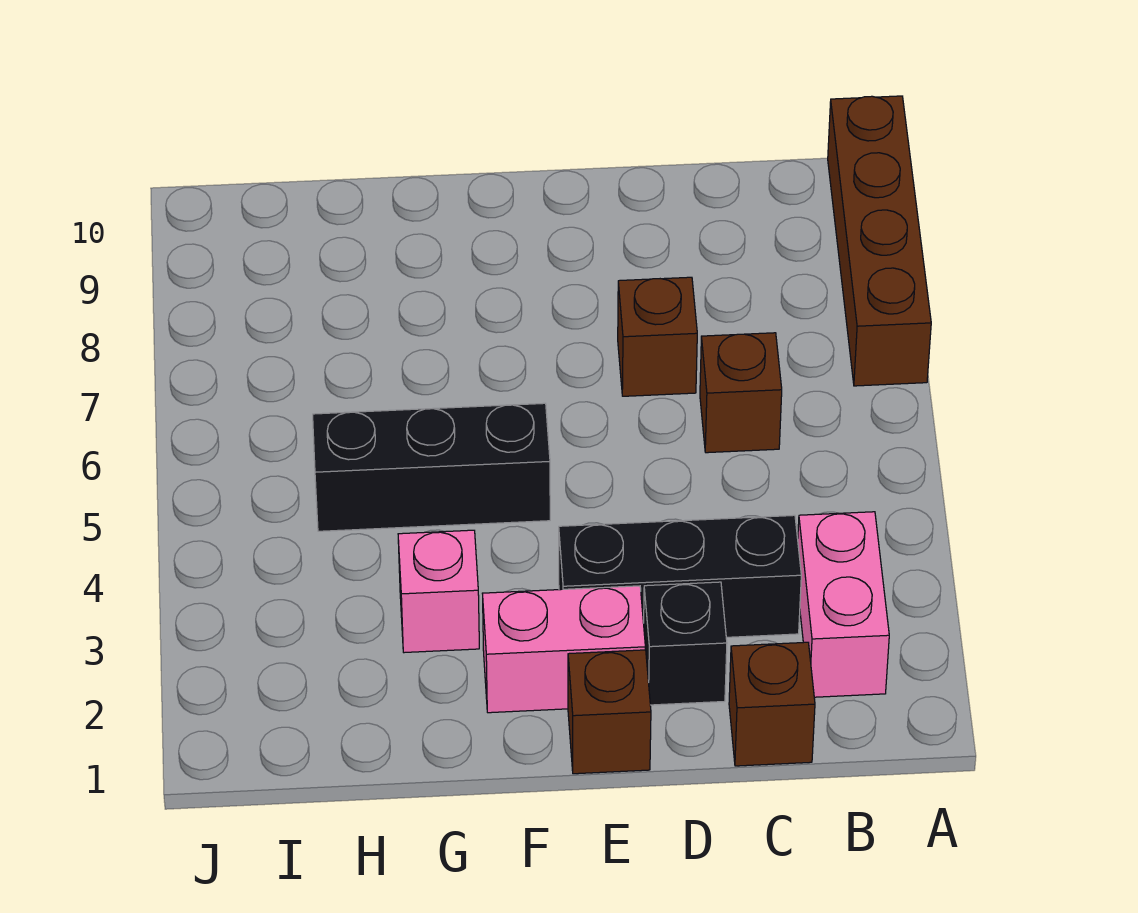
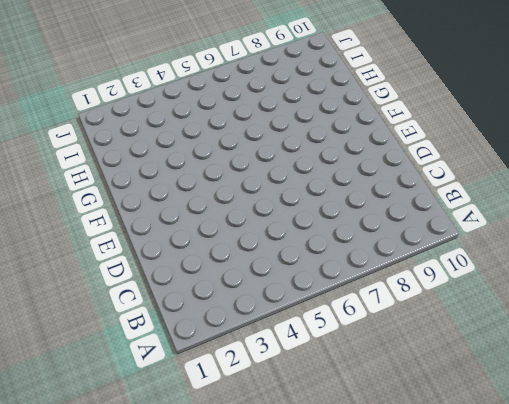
none -> brown brick A7:A10 level 1
none -> pink brick B2:B3 level 1

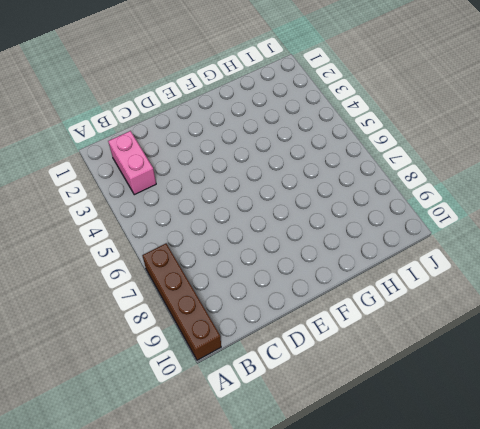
none -> brown brick C1 level 1
none -> black brick C3:E3 level 1

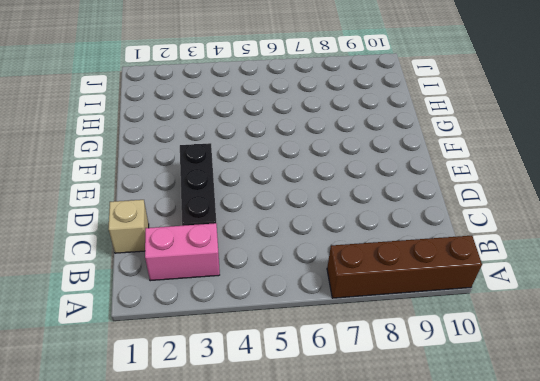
tan brick C1 level 1 -> brown brick C1 level 1
none -> brown brick C6 level 1
none -> black brick D2 level 1

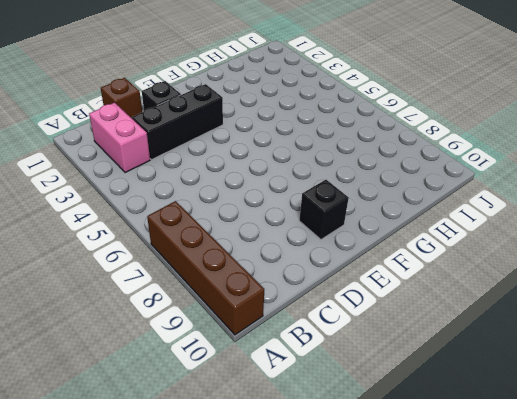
black brick E9 level 1 -> none
none -> brown brick C6 level 1
none -> brown brick D7 level 1

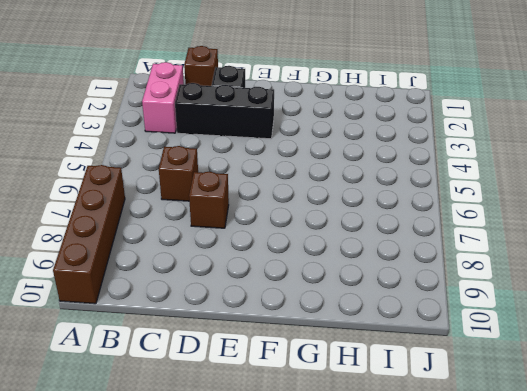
none -> brown brick E1 level 1
none -> pink brick E2:F2 level 1

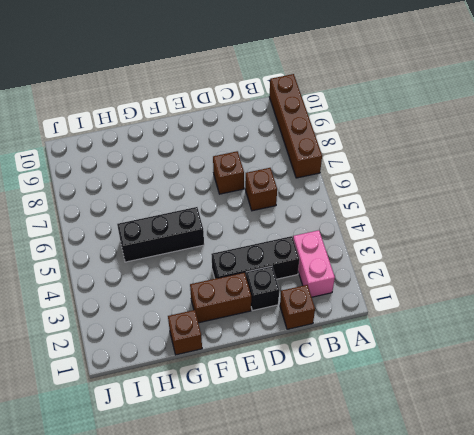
brown brick E2:F2 level 1 -> pink brick E2:F2 level 1
brown brick G1 level 1 -> brown brick E1 level 1
none -> pink brick G3 level 1

